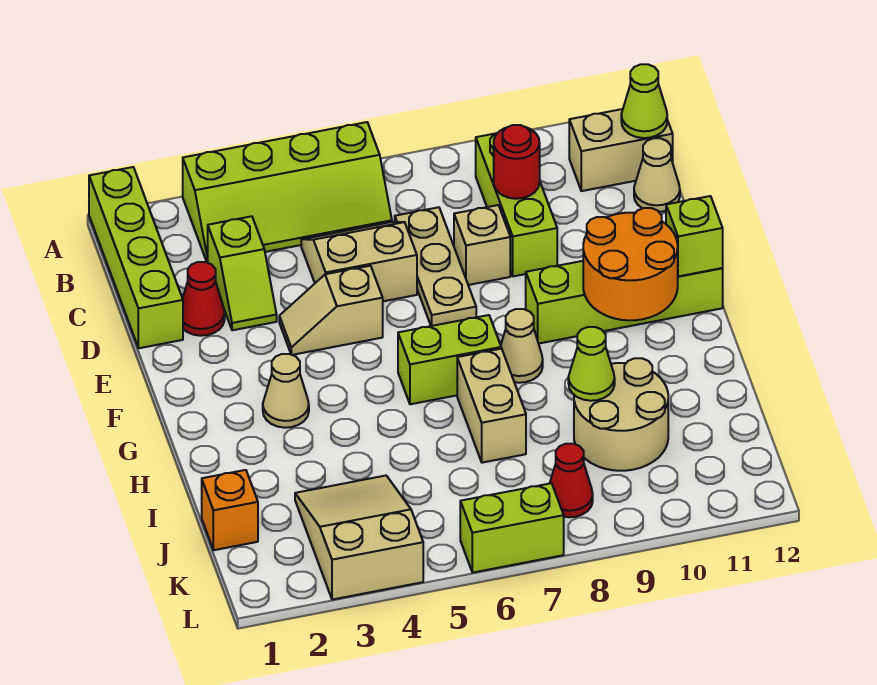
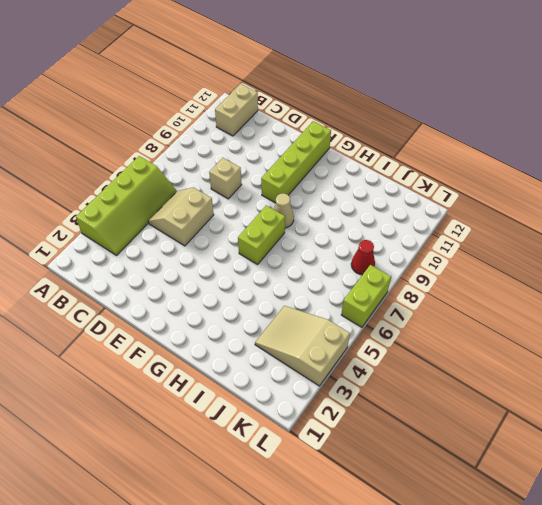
none -> lime brick A1:D1 level 1
none -> lime brick B9:D9 level 1
none -> lime slope C3:D3 level 1 top C

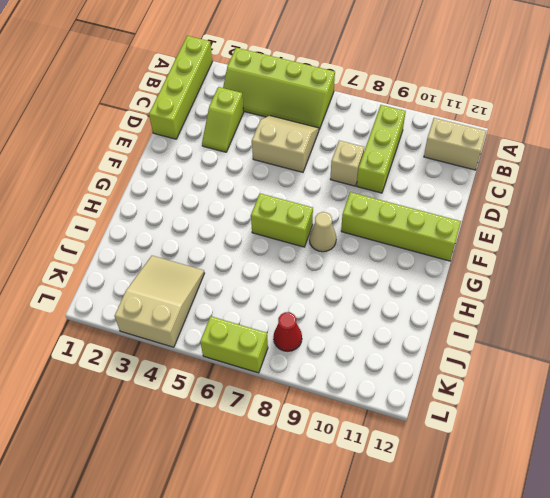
none -> tan plate C7:E7 level 1
none -> tan cone C12 level 1
none -> red cone D2 level 1

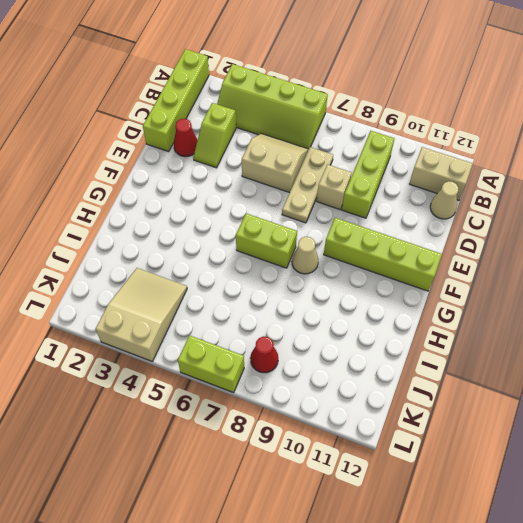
none -> tan slope E4:E5 level 1 top 5
none -> tan cone G3 level 1
none -> tan brick H7:I7 level 1

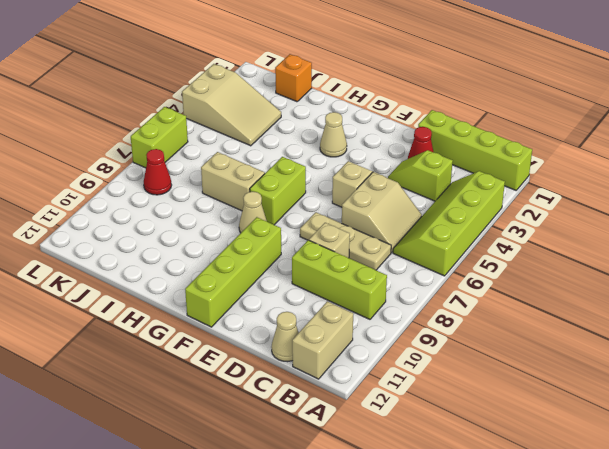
none -> tan round brick I9:J10 level 1
none -> lime cone B12 level 2
none -> red round brick C9 level 2

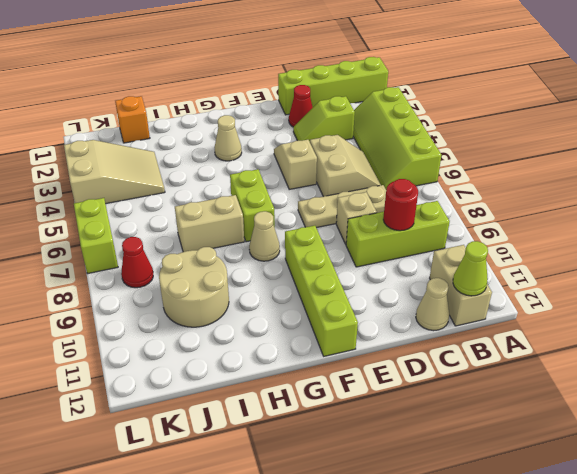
none -> orange round brick F10:G11 level 2
none -> lime brick F12 level 2
none -> lime cone I9 level 2

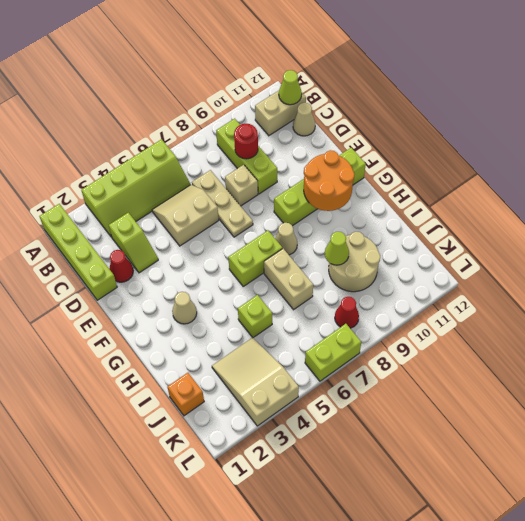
lime brick I5 level 1 -> lime brick F12 level 2
none -> tan slope E4:E5 level 1 top 5

